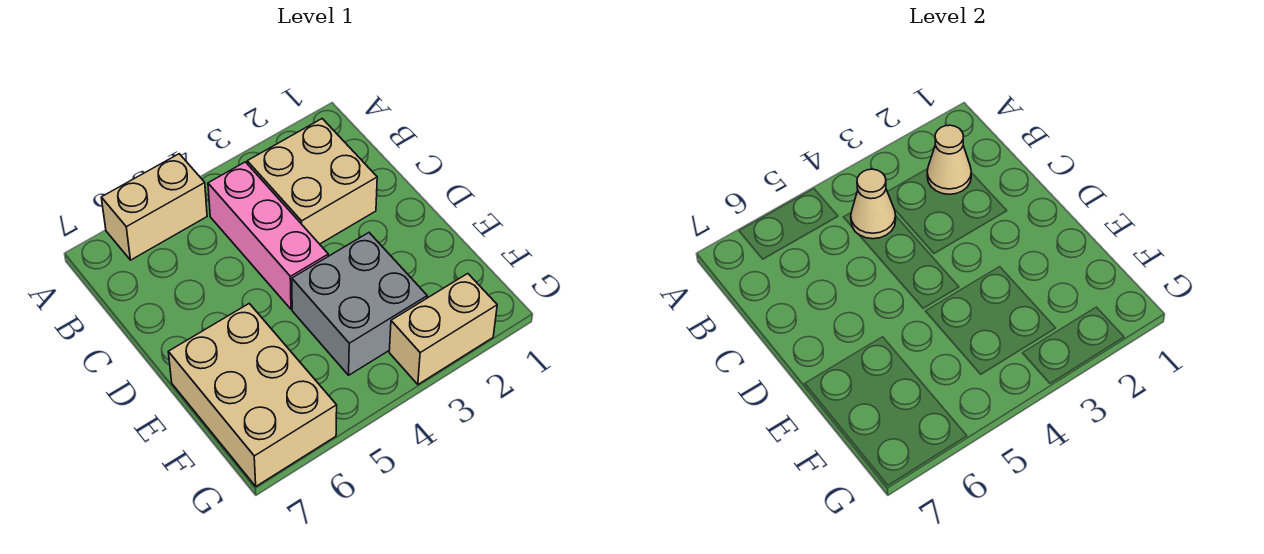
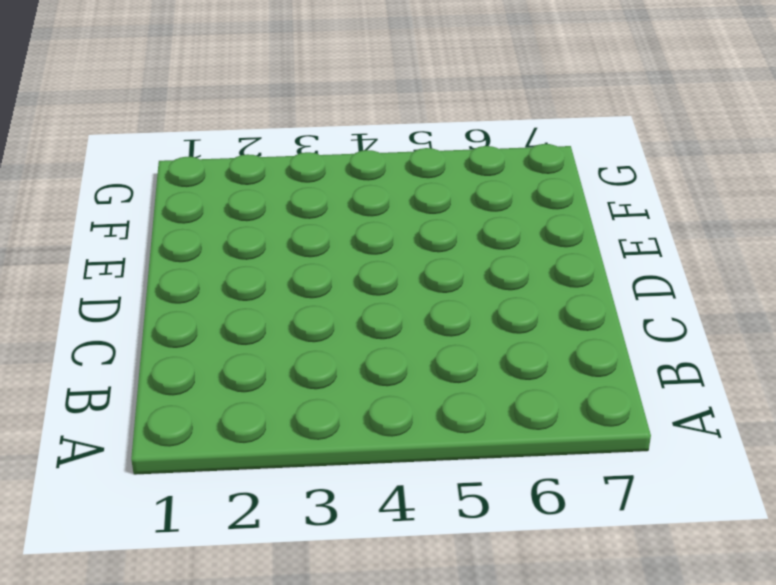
none -> tan brick A5:A6 level 1
none -> tan brick B2:C3 level 1

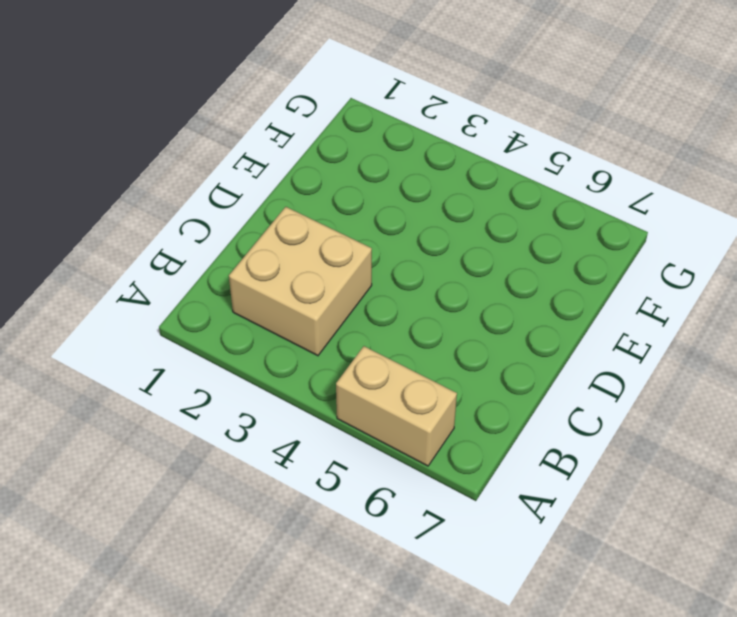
none -> pink brick B4:D4 level 1
none -> grey brick E3:F4 level 1

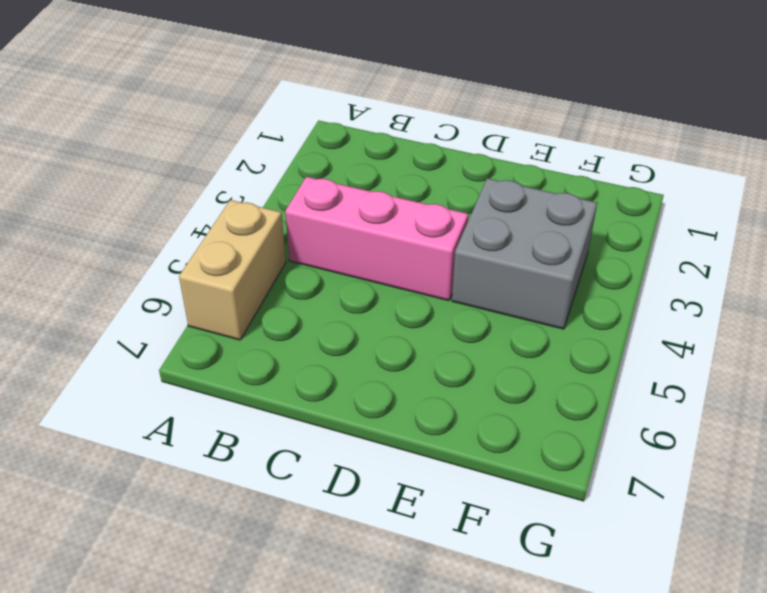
none -> tan brick B2:C3 level 1
none -> tan brick E6:G7 level 1

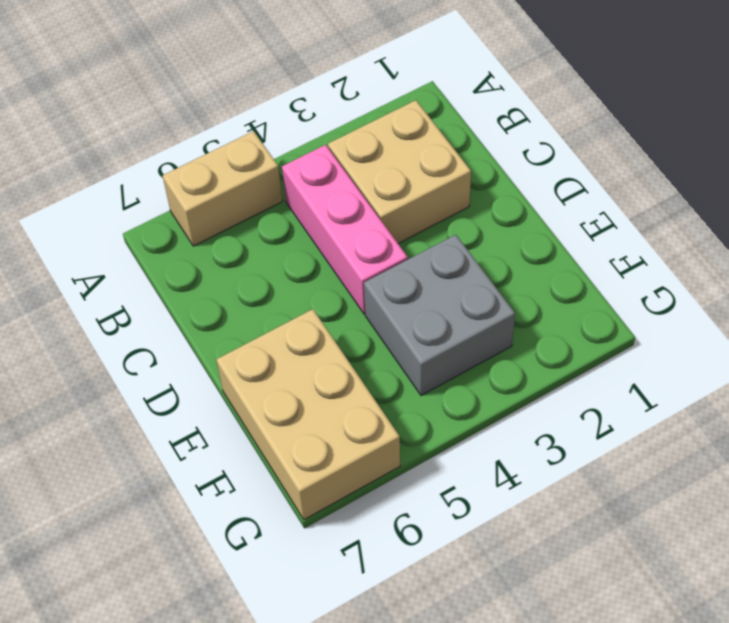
none -> tan brick G2:G3 level 1
none -> tan cone B2 level 2

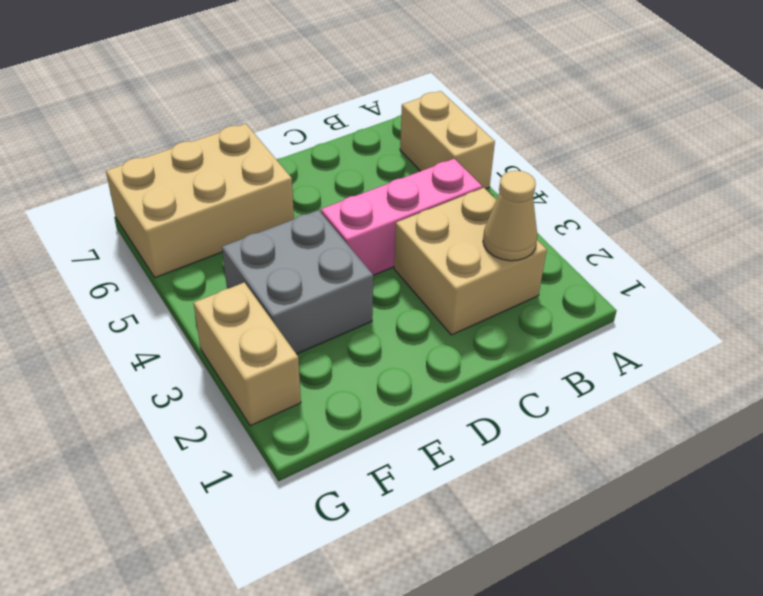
none -> tan cone B4 level 2

